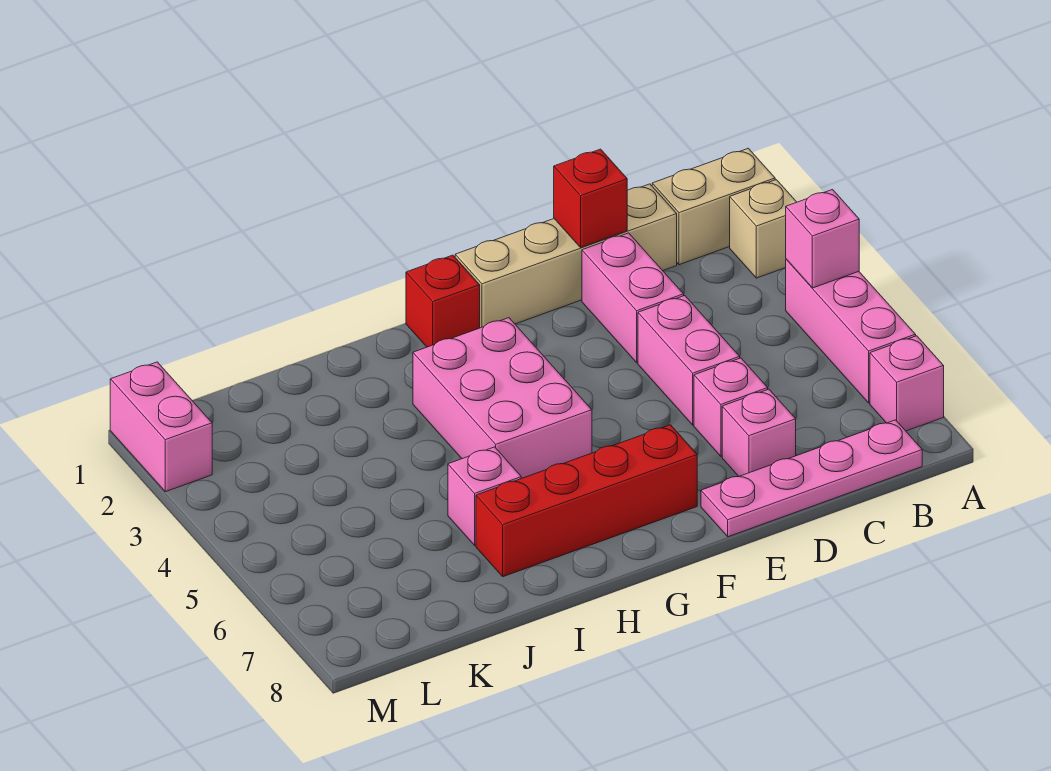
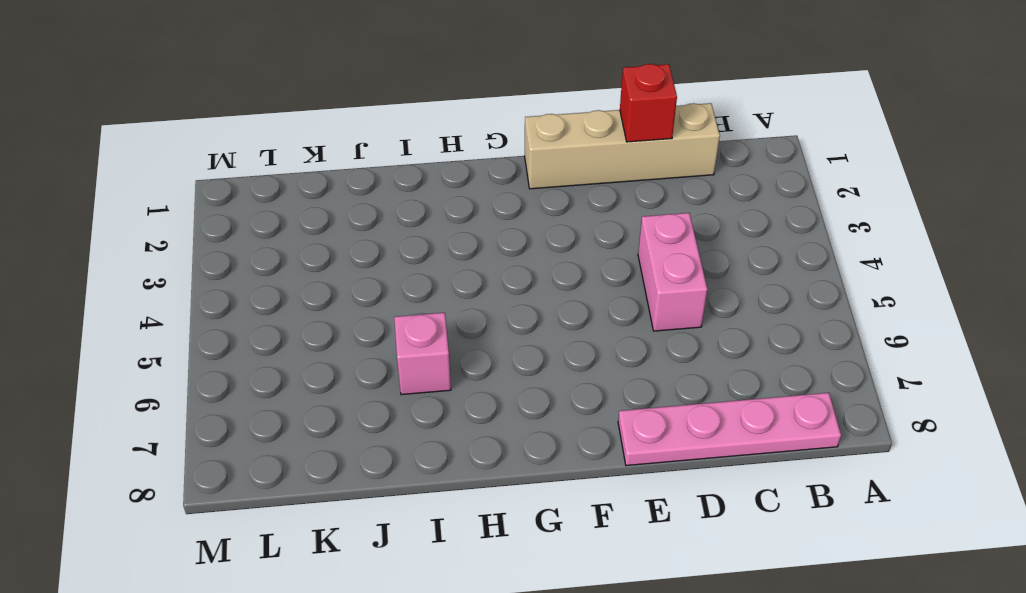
none -> tan brick A1:B1 level 1
none -> tan brick A2 level 1
none -> pink brick A4:A6 level 1

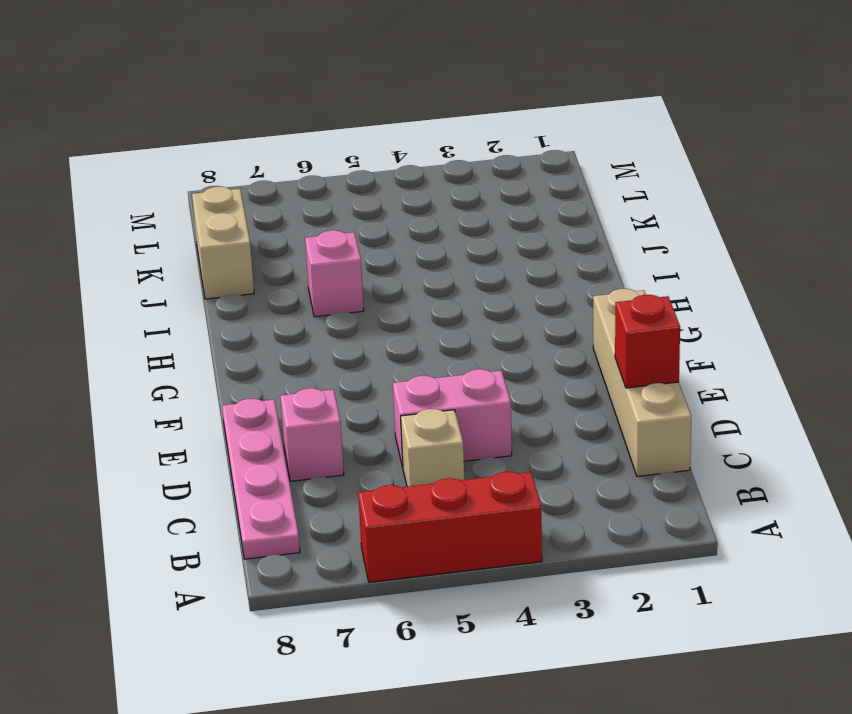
red brick A4:A6 level 1 -> pink brick A4:A6 level 1
tan brick C5 level 1 -> tan brick A2 level 1
tan brick J8:K8 level 1 -> tan brick A1:B1 level 1
none -> pink brick A7 level 1
none -> pink brick D2:D3 level 1
none -> pink brick D6 level 1

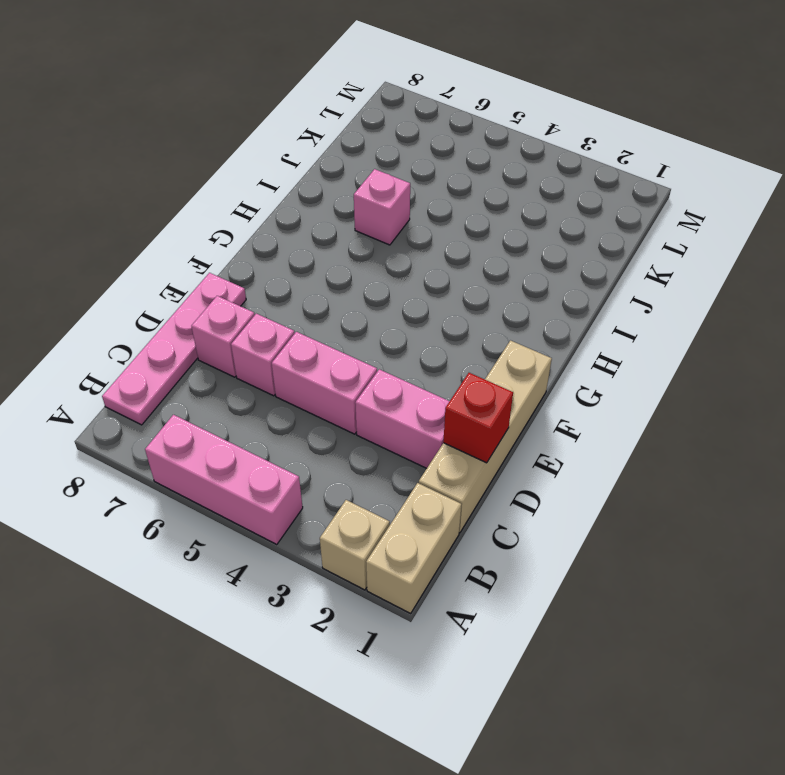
none -> pink brick A7 level 1
none -> red brick F7:I7 level 1
none -> red brick G1 level 1

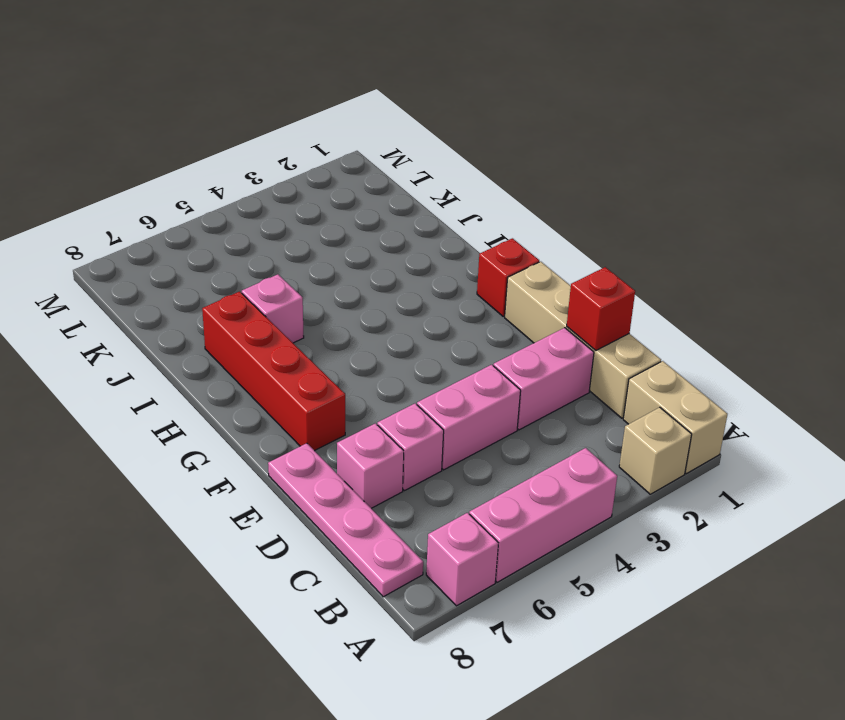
none -> pink brick G3:H5 level 1
none -> pink brick M1:M2 level 1
none -> pink brick A4 level 2

